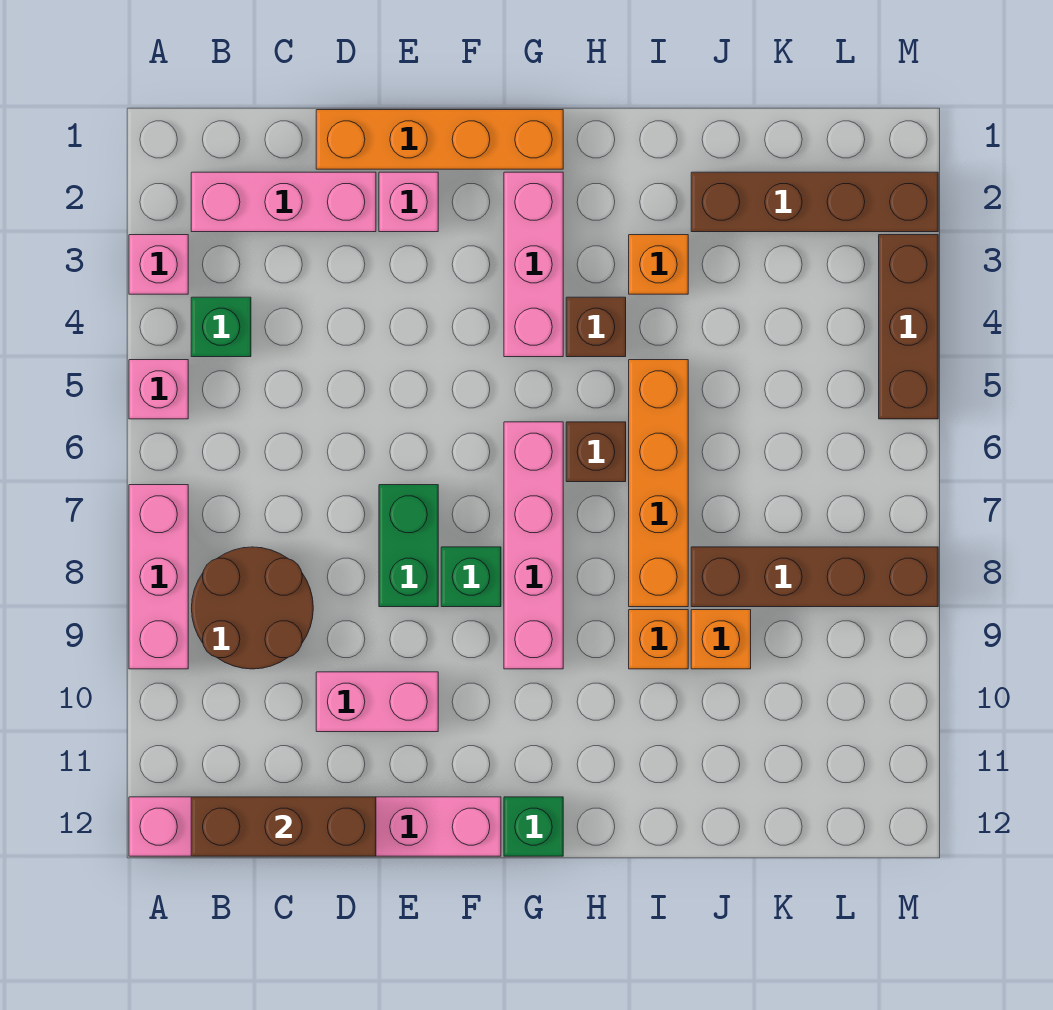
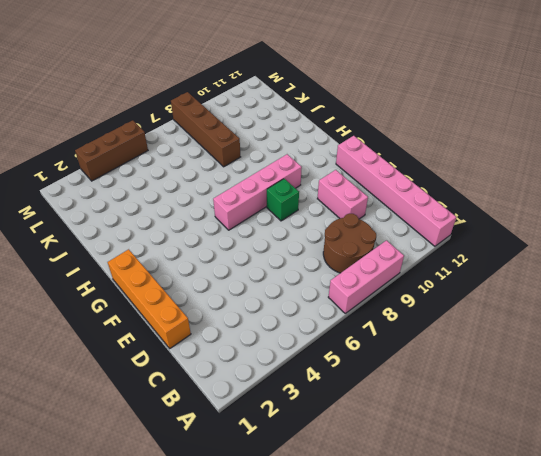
none -> pink brick A3 level 1
none -> pink brick A5 level 1
none -> pink brick B2:D2 level 1

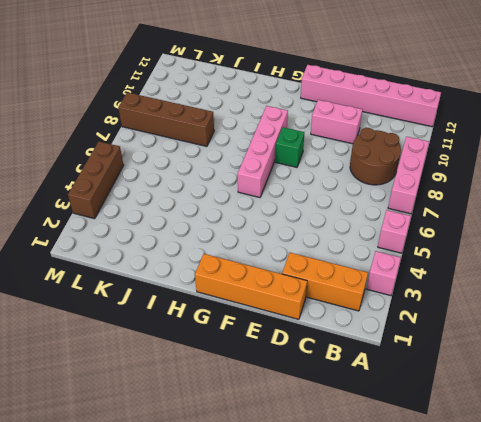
orange brick B2:D2 level 1 -> pink brick B2:D2 level 1
none -> green brick B4 level 1
none -> pink brick E2 level 1
none -> green brick E7:E8 level 1

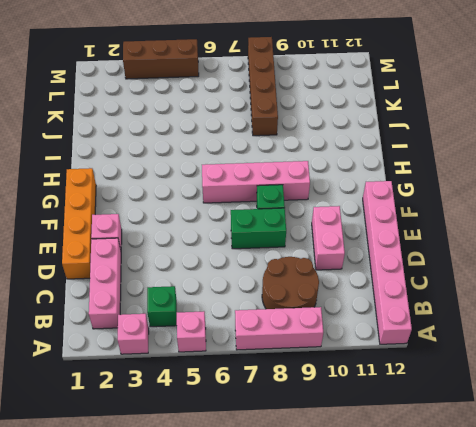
none -> pink brick G2:G4 level 1
none -> green brick G12 level 1
none -> brown brick H4 level 1

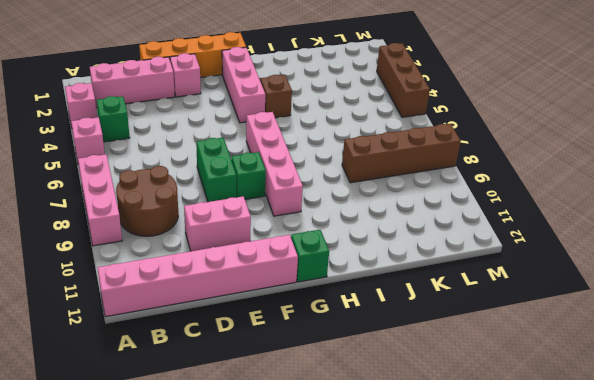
none -> brown brick H6 level 1
none -> orange brick I3 level 1
none -> orange brick I5:I8 level 1

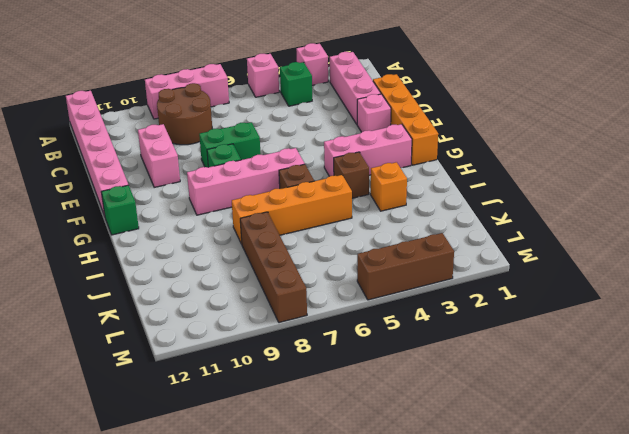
none -> orange brick I9 level 1
none -> brown brick J2:M2 level 1
none -> orange brick J9 level 1

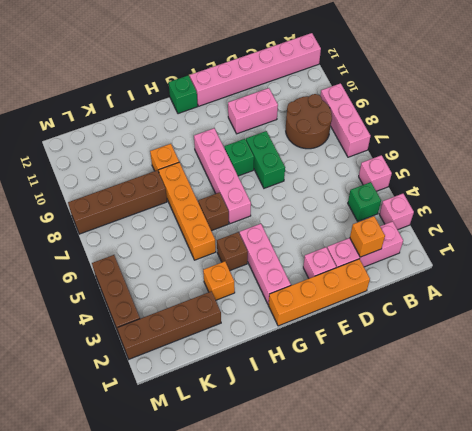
orange brick C2 level 2 -> orange brick J9 level 1
none -> brown brick B12:D12 level 2

